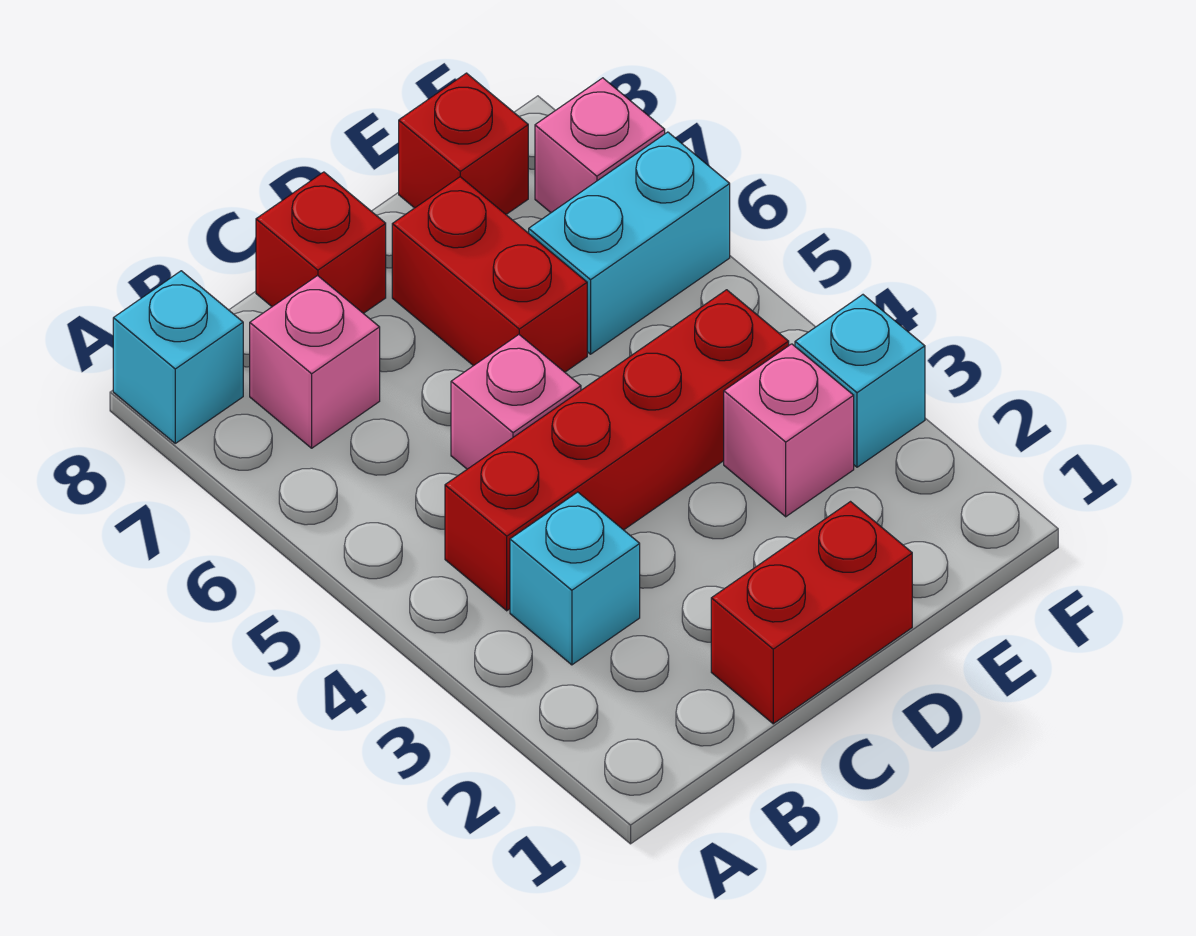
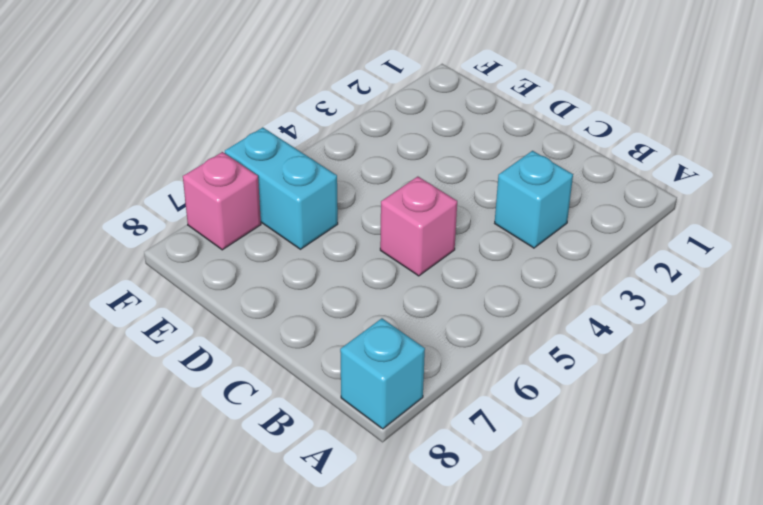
none -> red brick B4:E4 level 1
none -> pink brick B7 level 1
none -> red brick C1:D1 level 1

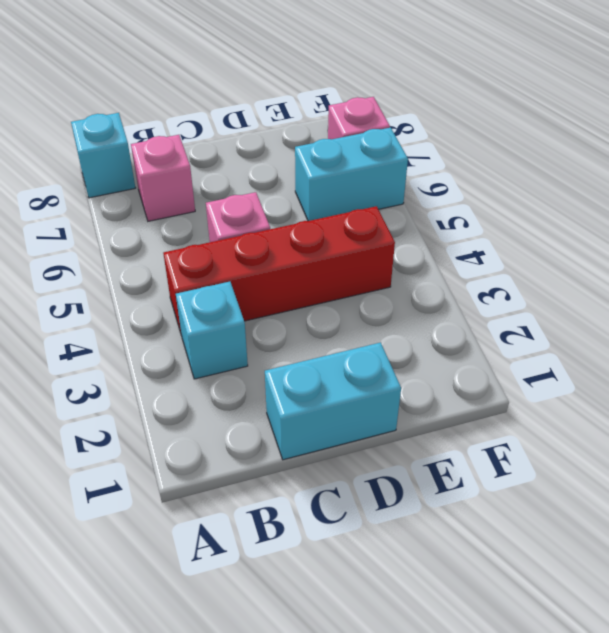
cyan brick C1:D1 level 1 -> red brick C1:D1 level 1
none -> red brick C8 level 1
none -> red brick D6:D7 level 1
none -> pink brick E3 level 1

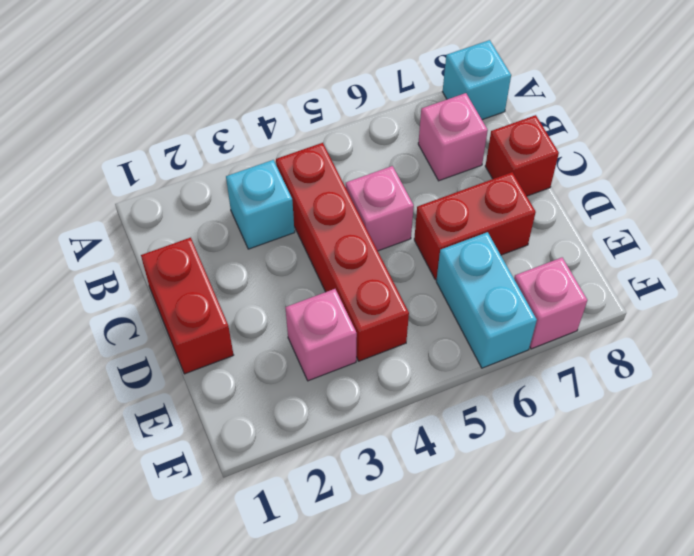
none -> red brick E8 level 1
none -> cyan brick F3 level 1

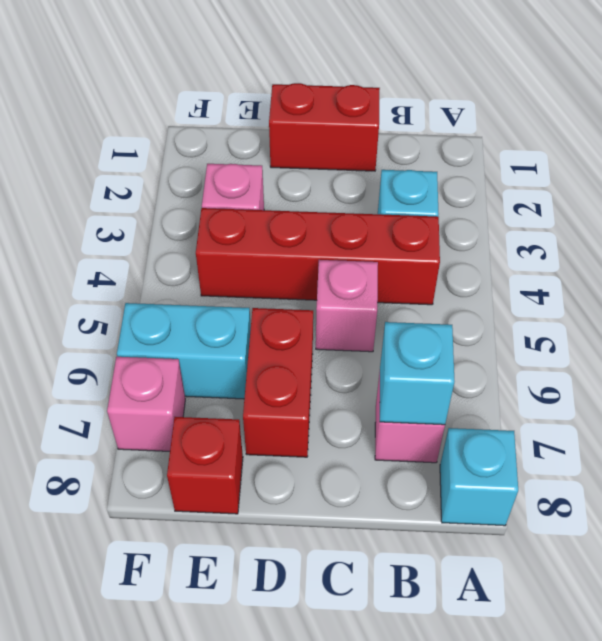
cyan brick B7 level 2 -> cyan brick F3 level 1
none -> red brick C8 level 1

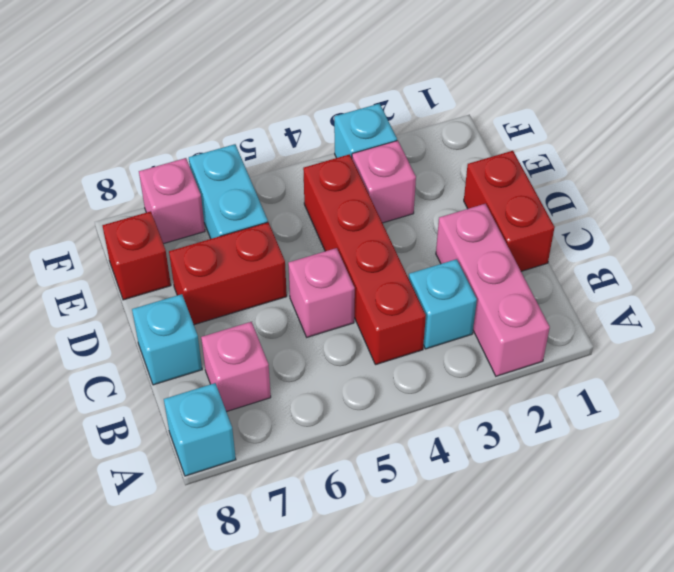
pink brick A2:C2 level 1 -> none
cyan brick C8 level 1 -> red brick C8 level 1

